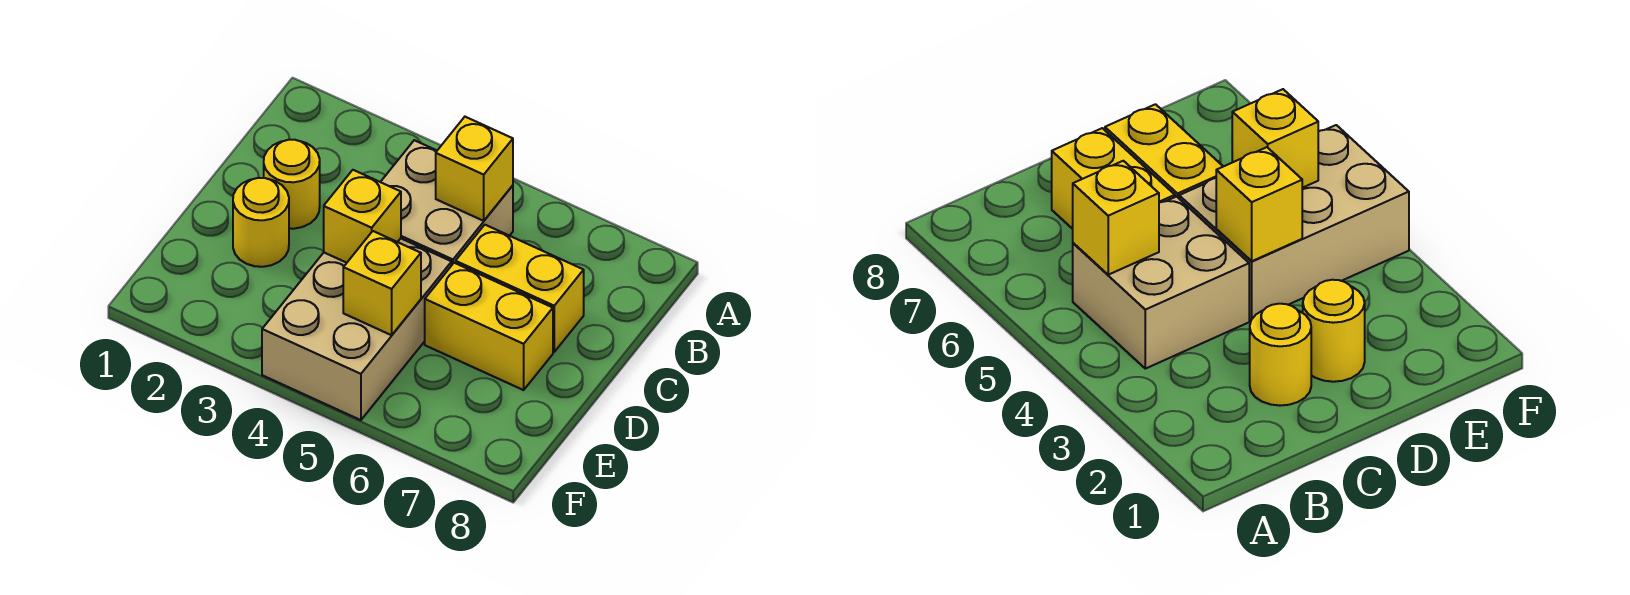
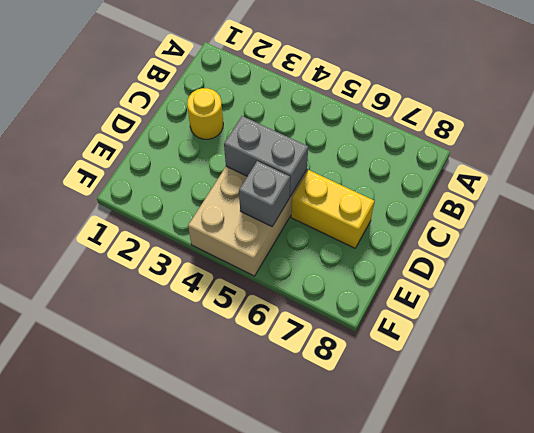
grey brick D4:D5 level 2 -> yellow brick D4 level 2
grey brick E5 level 2 -> yellow brick E5 level 2
none -> tan brick B4:C5 level 1
none -> yellow brick C6:C7 level 1

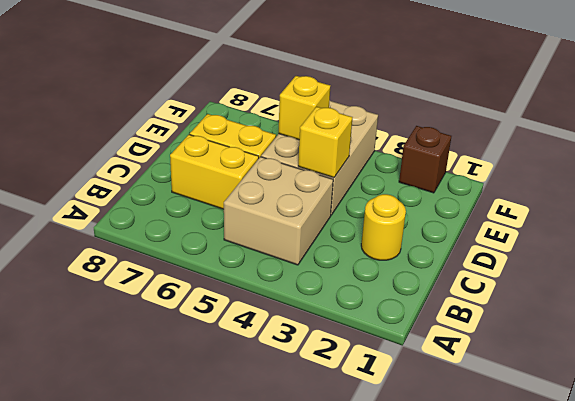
brown brick F2 level 1 -> none
none -> yellow round brick D2 level 1
none -> yellow brick B5 level 2

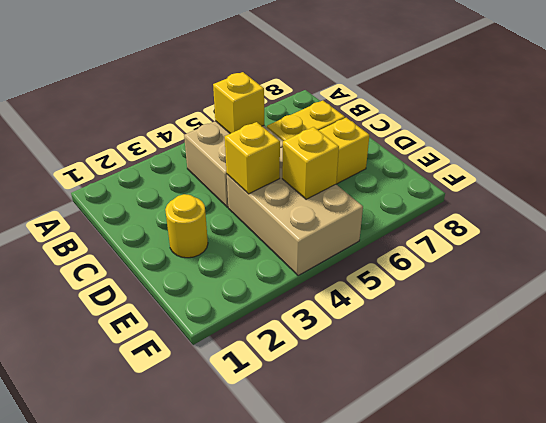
none -> yellow round brick C2 level 1

